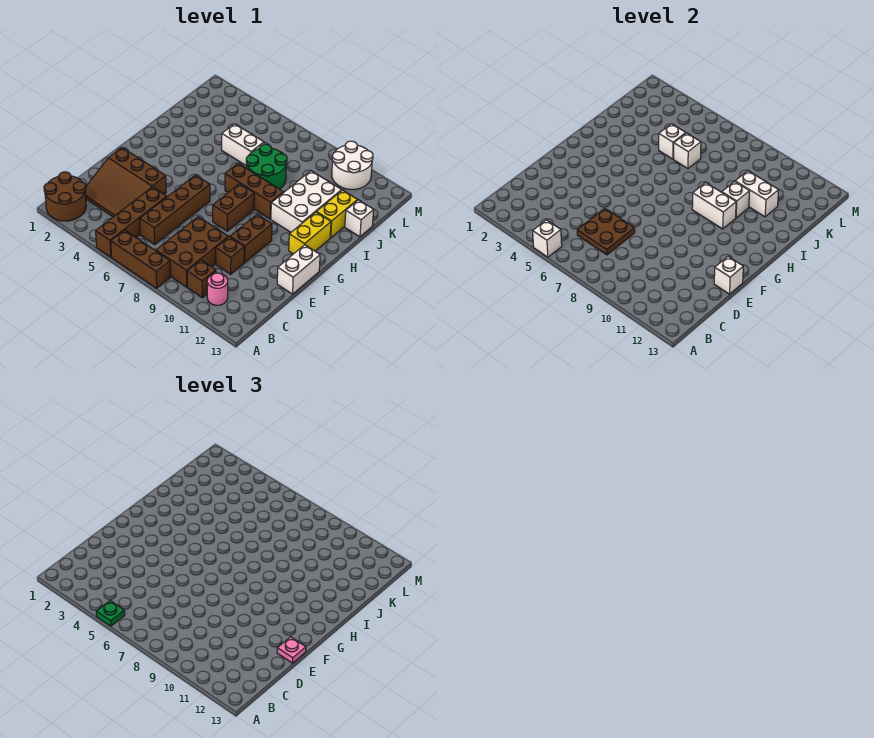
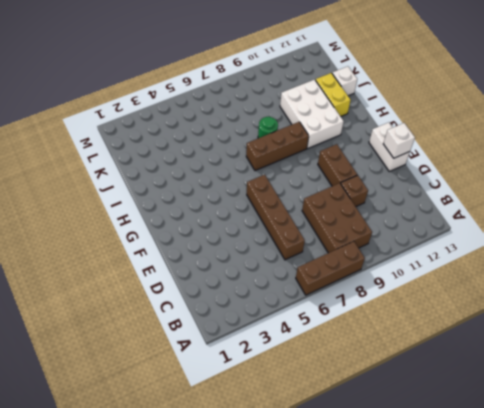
green round brick I8 level 1 -> green round brick I7:J8 level 1
none -> brown round brick A1:B2 level 1
none -> brown brick A5:D5 level 1
none -> brown brick B10 level 1
none -> pink round brick B11 level 1

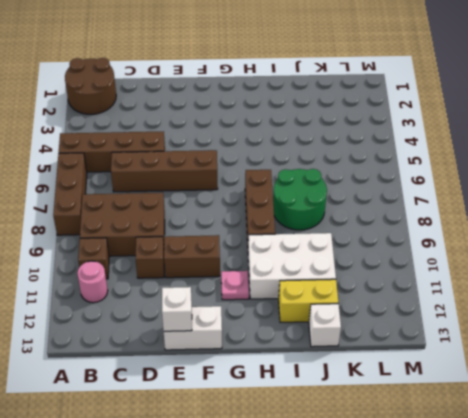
pink plate G11 level 1 -> pink plate E13 level 3
none -> brown slope C2:E4 level 1 top E
none -> brown brick F8:G8 level 1
none -> yellow brick G12:H12 level 1
none -> white brick J5:J6 level 1

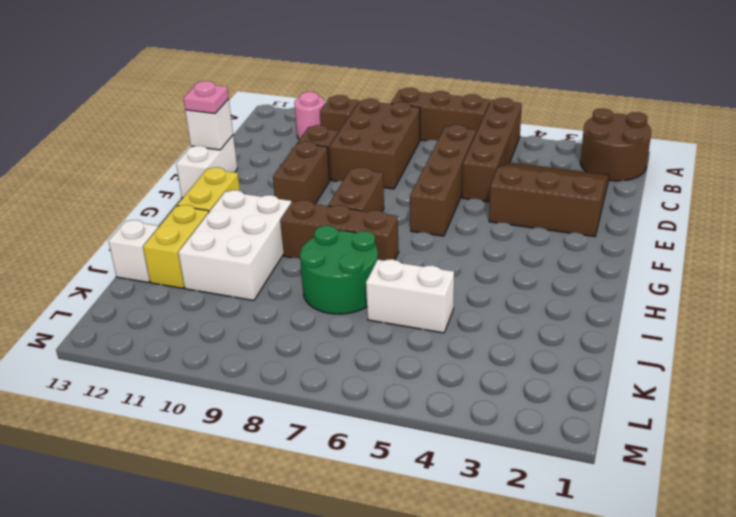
none -> white round brick L10:M11 level 1
none -> white brick A5 level 2
none -> brown plate C6:D7 level 2
none -> white brick H9:H10 level 2

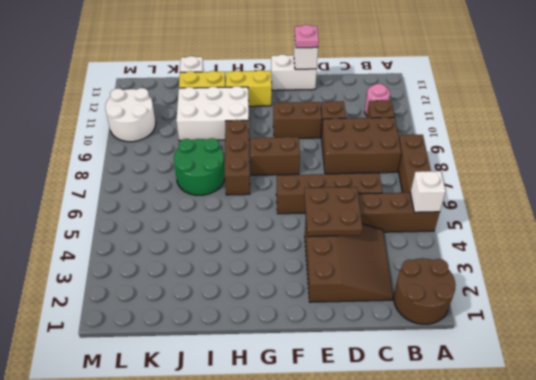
brown plate D4:E5 level 2 -> brown plate C6:D7 level 2
none -> white brick J5:J6 level 1
none -> white brick H9:H10 level 2
none -> white brick I10 level 2
none -> white brick J5 level 2

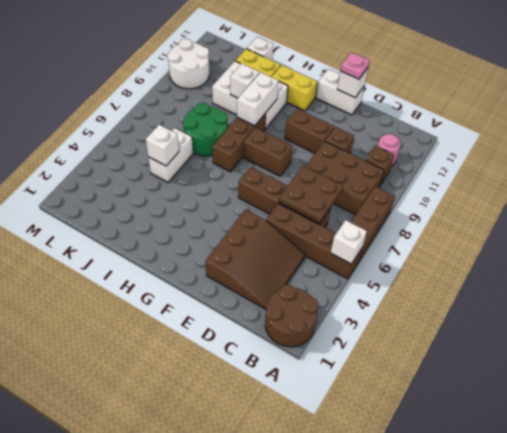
none -> white brick J6 level 2
none -> white brick J10:J11 level 2
none -> green plate A5 level 3

